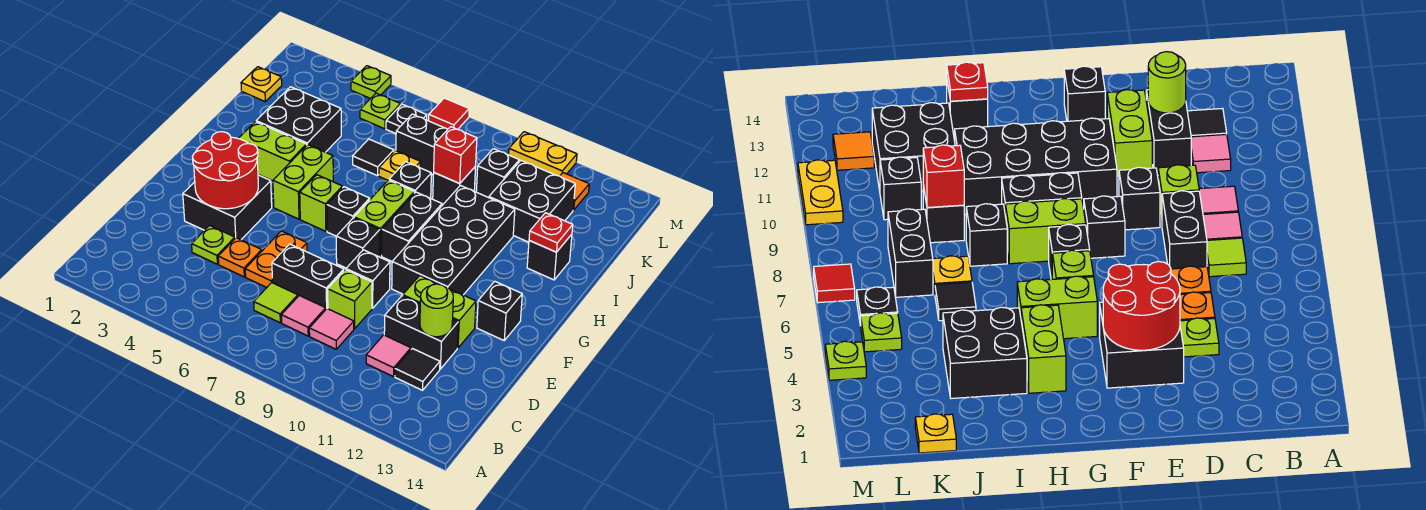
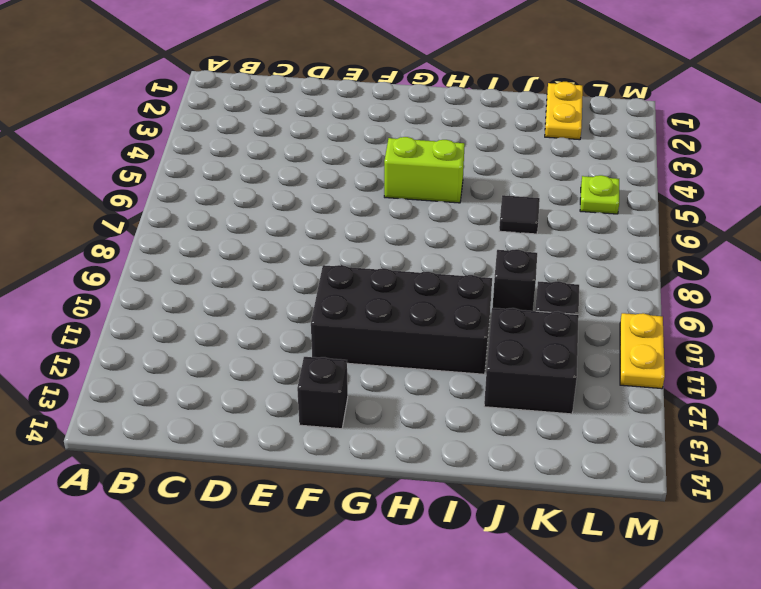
yellow plate K1:K2 level 1 -> yellow plate K1 level 1
none -> lime tile C7 level 1
none -> pink tile C8 level 1
none -> pink tile C9 level 1
none -> pink tile C11 level 1

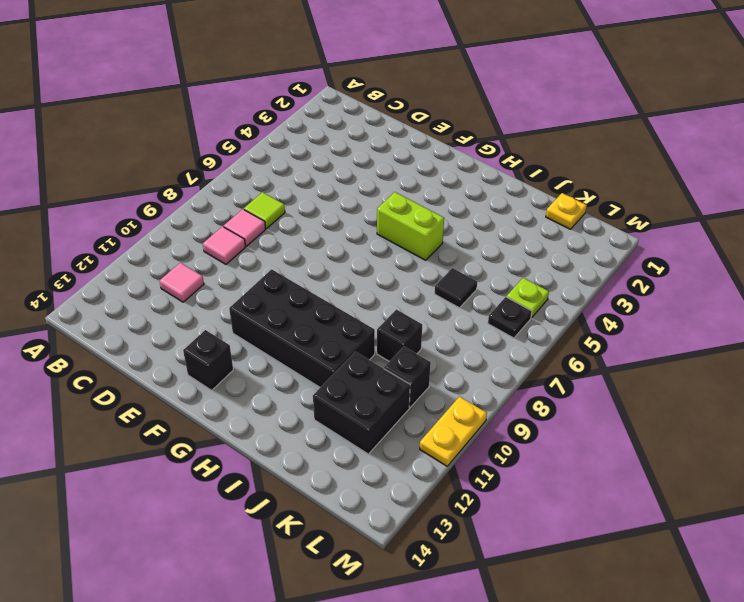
none -> black tile C12 level 1
none -> lime plate D4 level 1
none -> orange plate D5 level 1
none -> orange plate D6:E6 level 1

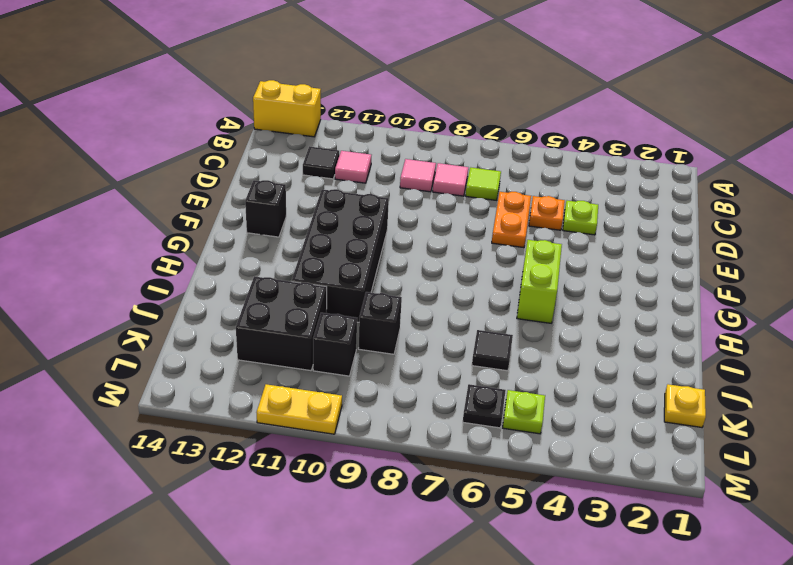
yellow brick A13:A14 level 1 -> none
none -> black brick D7:D8 level 1
none -> lime brick D9 level 1
none -> black brick D11:D12 level 1
none -> black brick E3:F4 level 1

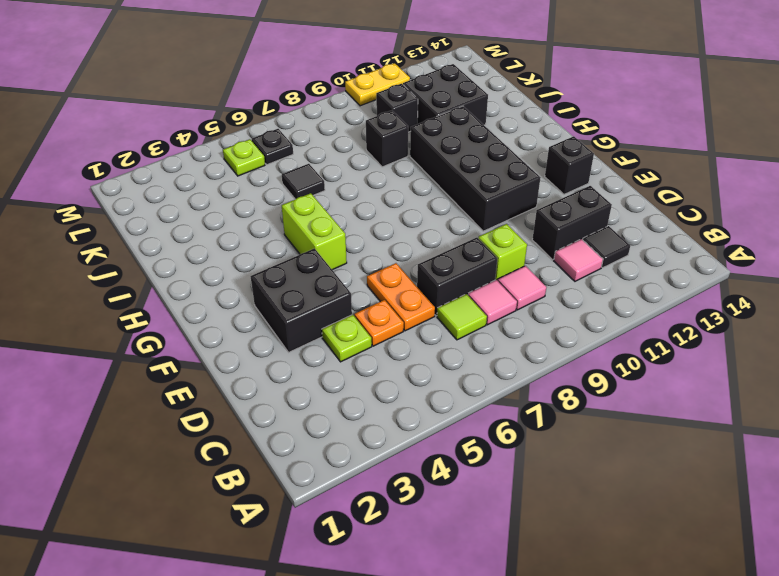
none -> black brick E9 level 1
none -> lime brick E11:E12 level 1
none -> black brick F8 level 1
none -> lime brick G6 level 1

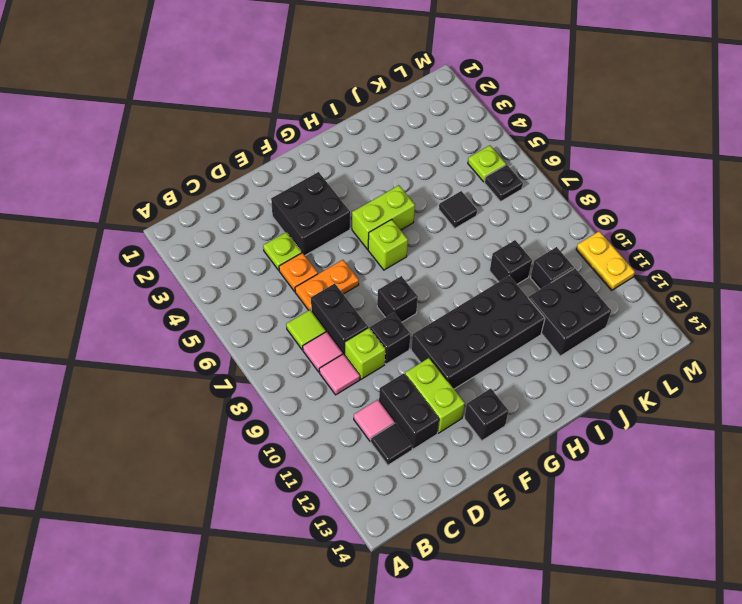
none -> black brick G7 level 1
none -> lime brick G8:H8 level 1
none -> black brick G9:H9 level 1
none -> lime brick H3:H4 level 1

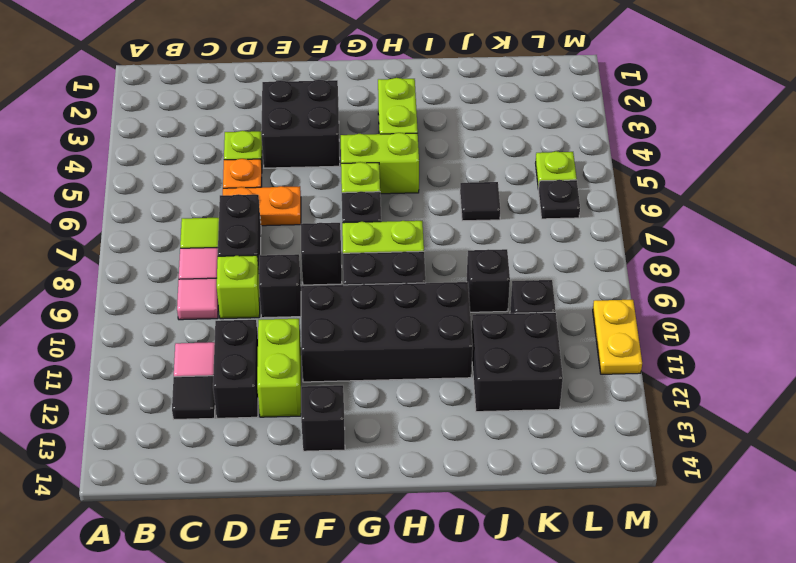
none -> black brick I3:J4 level 1
none -> black brick I8 level 1
none -> black brick I13 level 1
none -> yellow plate J7 level 1

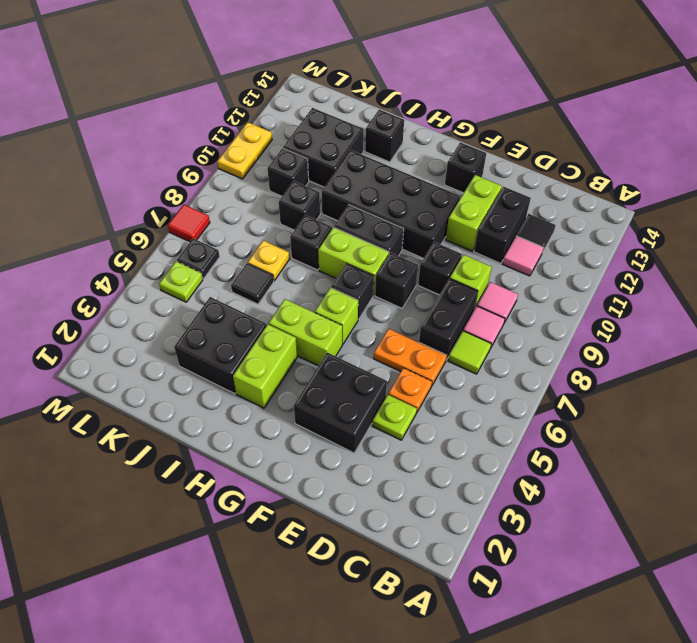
none -> yellow plate K1 level 1
none -> black brick K7:K8 level 1
none -> orange tile L12 level 1
none -> lime plate M4 level 1

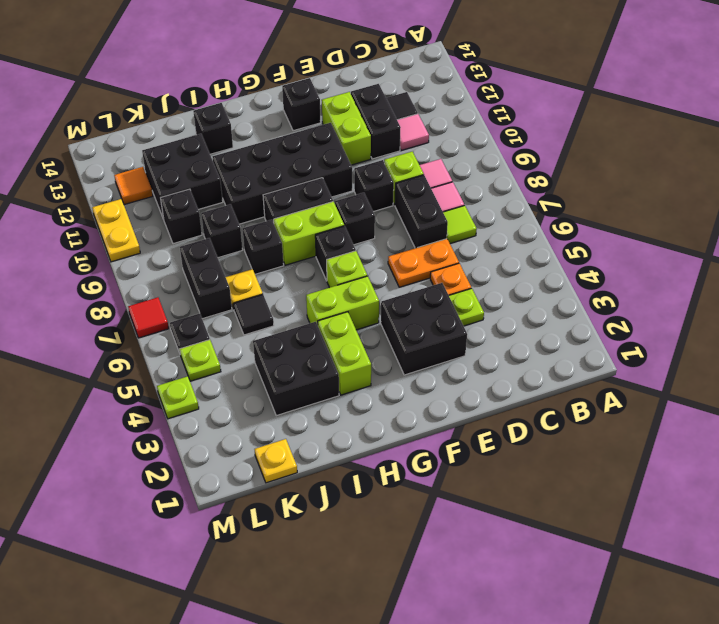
none -> lime round brick D12 level 2
none -> red round brick E3:F4 level 2
none -> red plate I13 level 2
none -> red brick J9 level 2

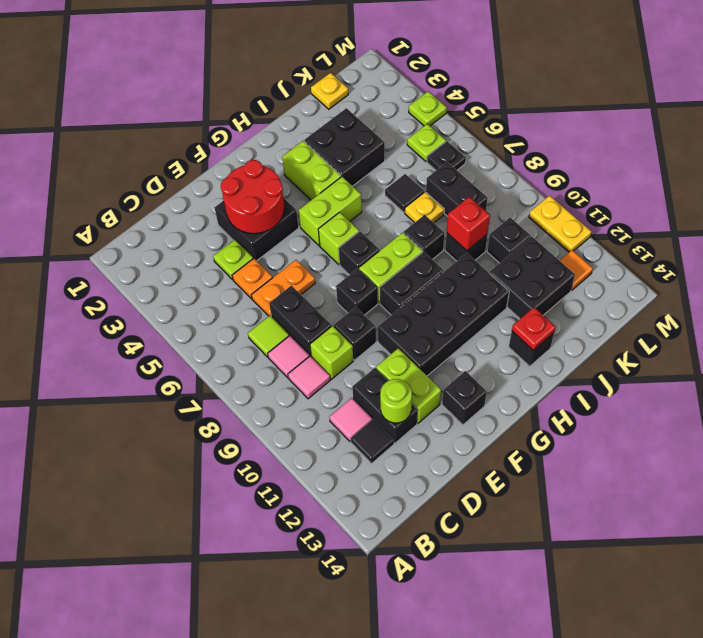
none -> red tile M7 level 1

